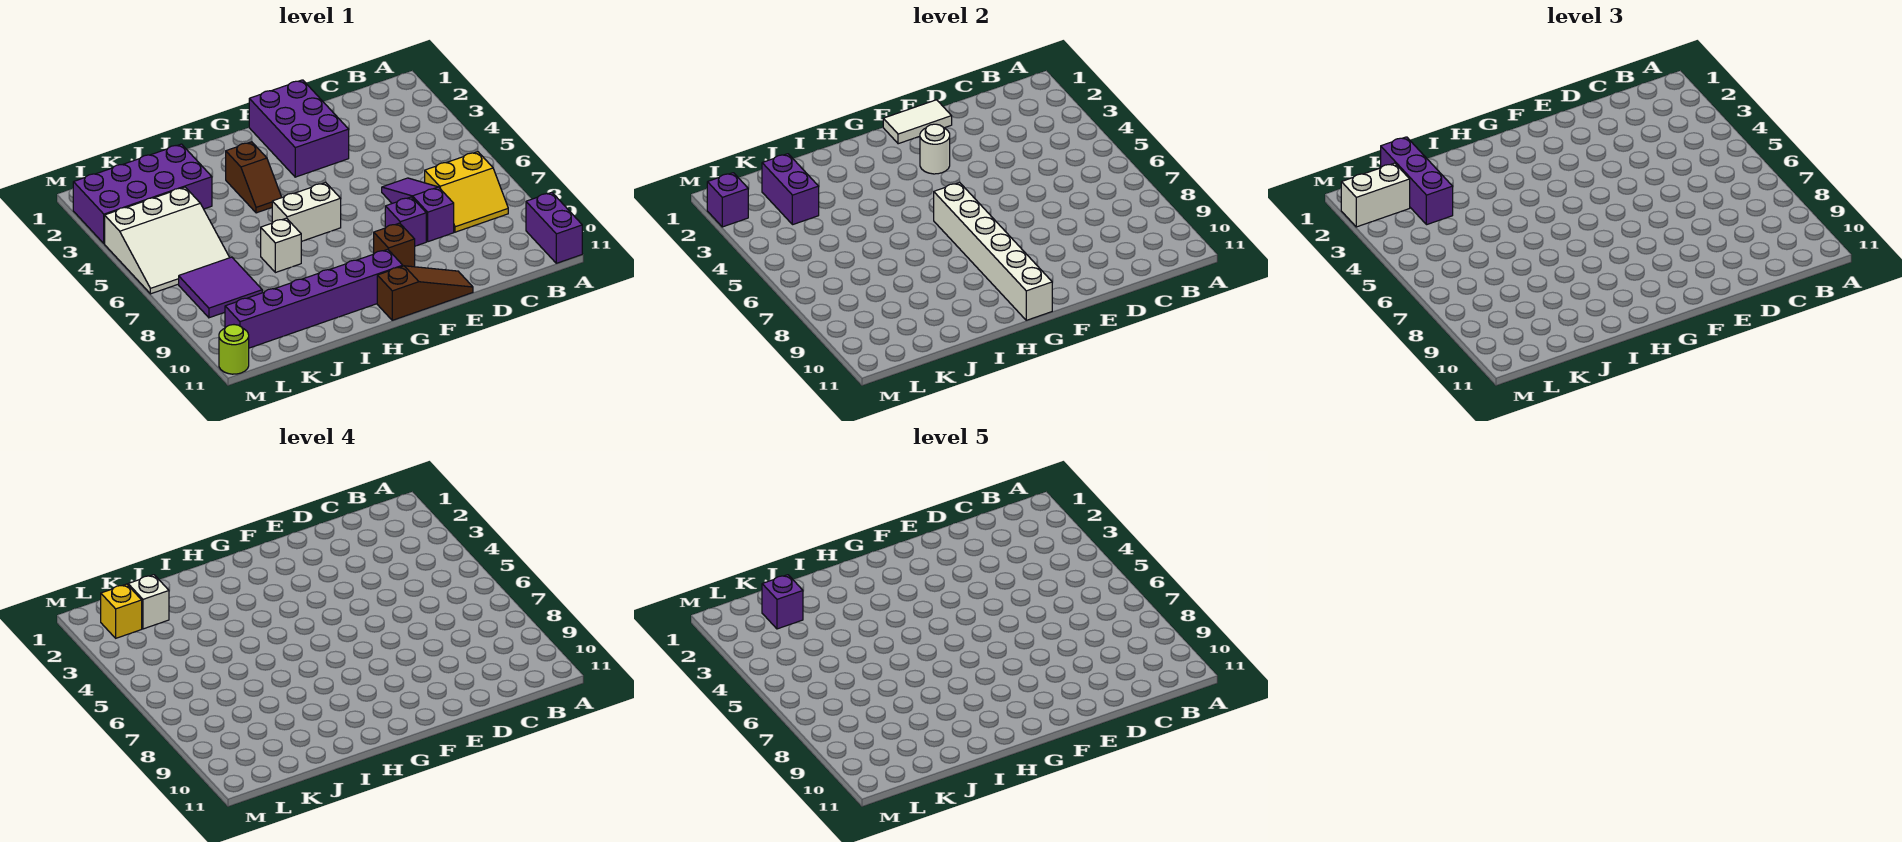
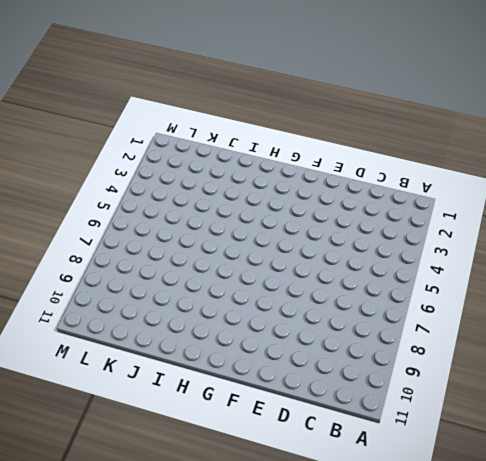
none -> purple brick A10:A11 level 1
none -> yellow slope B7:C8 level 1 top 7
none -> purple slope D6:D8 level 1 top 8

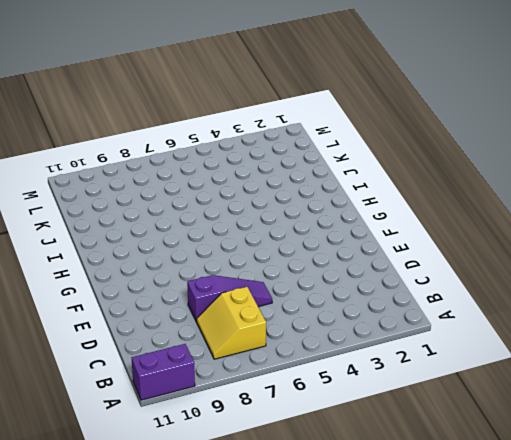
none -> purple brick E1:F3 level 1
none -> purple brick E8 level 1
none -> brown slope E11:G11 level 1 top G

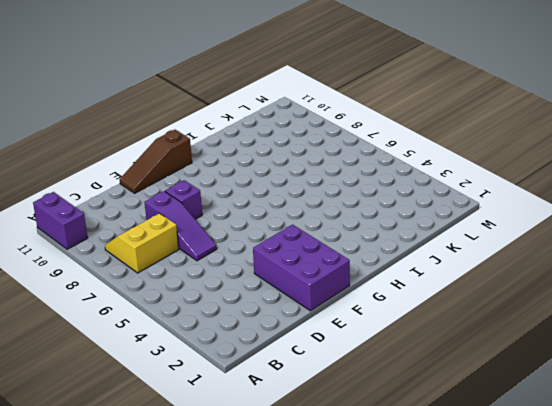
none -> brown brick F9 level 1
none -> white brick G6:H6 level 1
none -> purple brick G10:L10 level 1

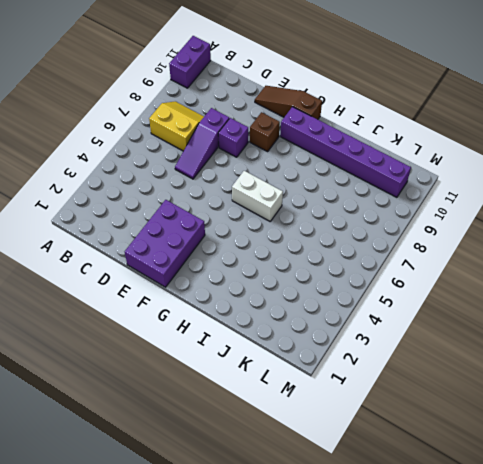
none -> brown slope H3:H4 level 1 top 3
none -> white brick I7 level 1
none -> purple brick J2:M3 level 1

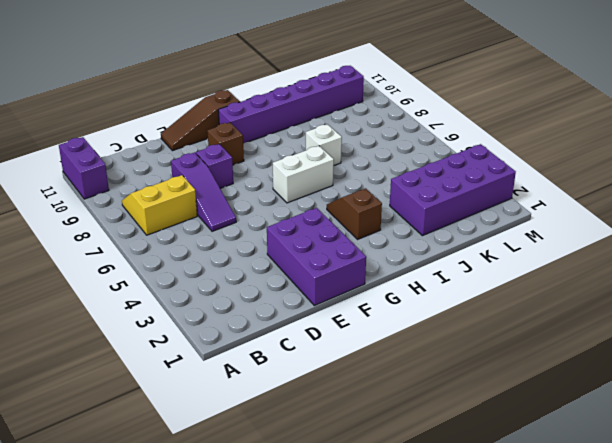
none -> white slope K4:M6 level 1 top 4
none -> purple tile K7:L8 level 1
none -> lime round brick M11 level 1

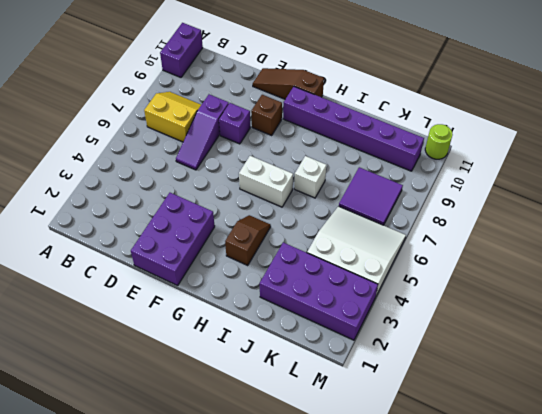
none -> white tile E1:F1 level 2
none -> white round brick F3 level 2
none -> white brick G6:G11 level 2

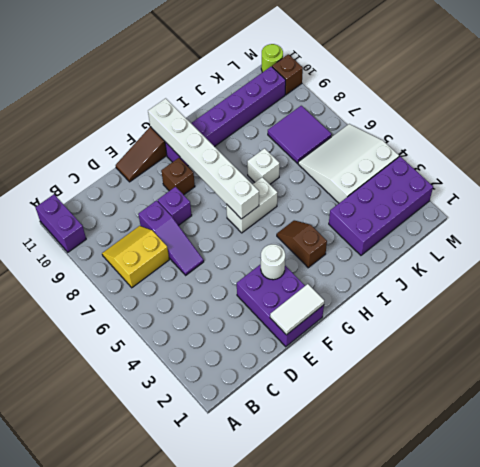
brown brick M10 level 1 -> none
none -> purple brick K2:K3 level 2
none -> purple brick M2 level 2
none -> purple brick K1:K3 level 3

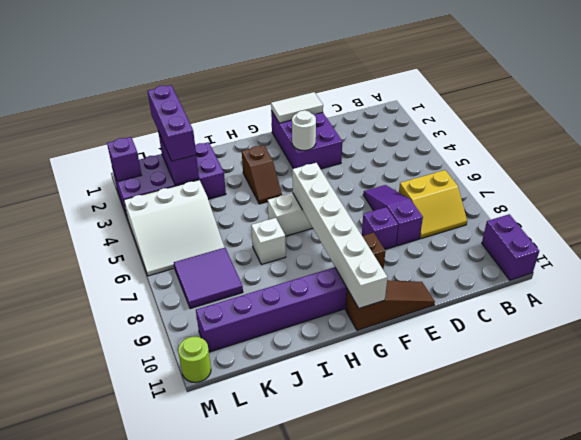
none -> white brick L2:M2 level 3
none -> white brick K2 level 4
none -> yellow brick L2 level 4

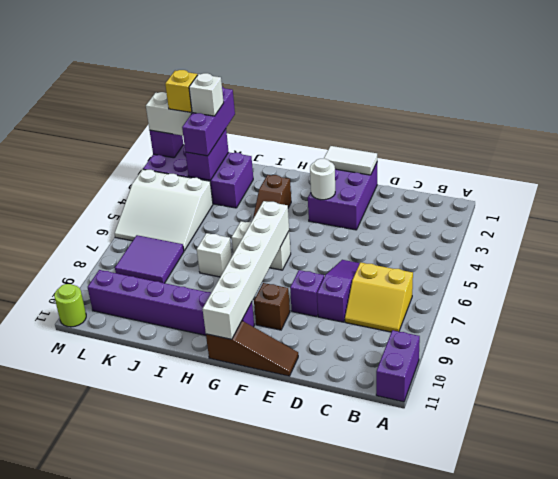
none -> purple brick K2 level 5

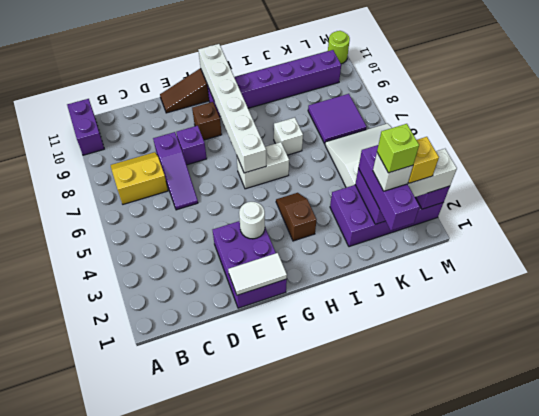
lime brick K2 level 5 -> purple brick K2 level 5

